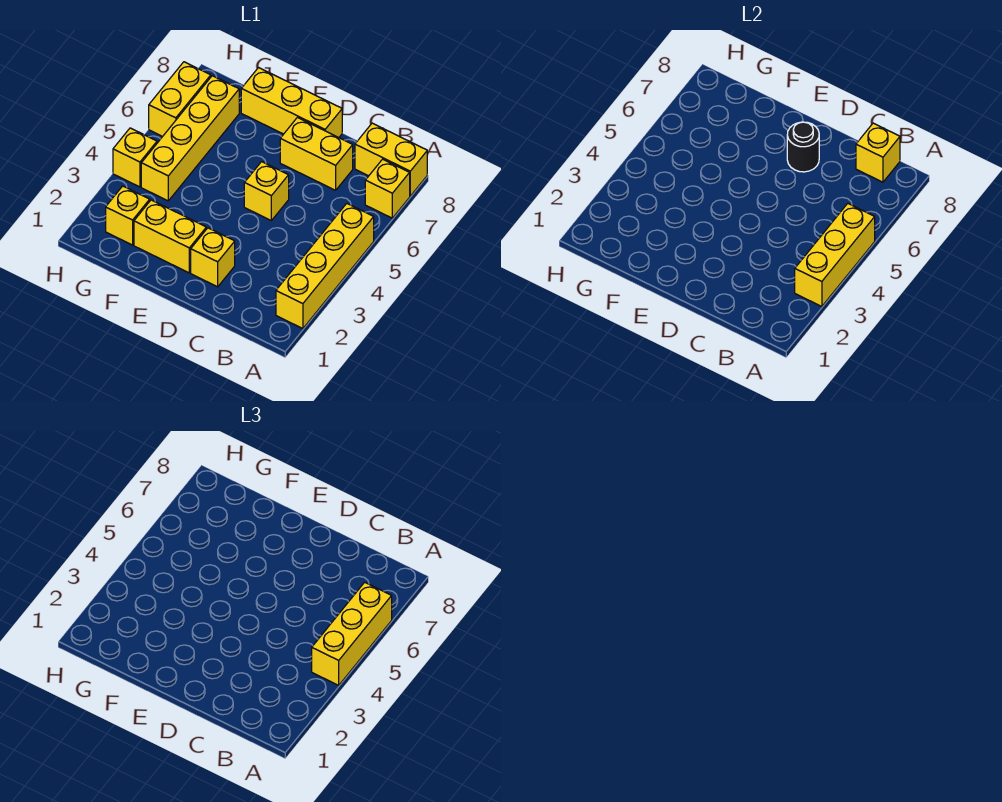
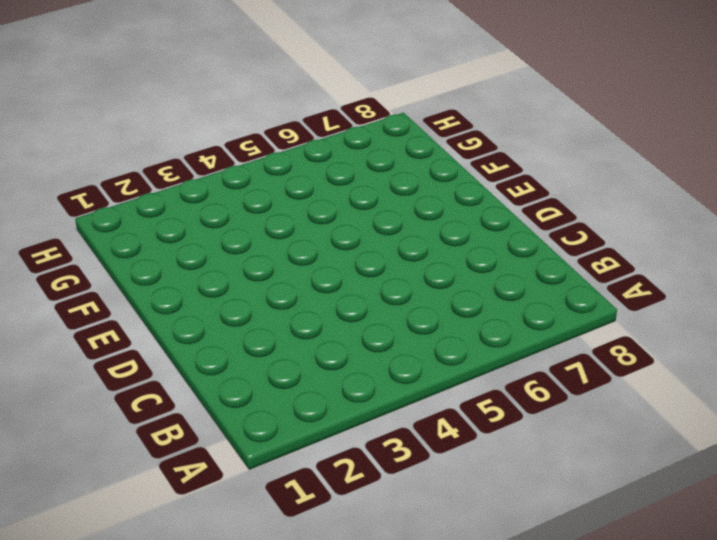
none -> yellow brick A2:A5 level 1
none -> yellow brick A7 level 1
none -> yellow brick A8:B8 level 1

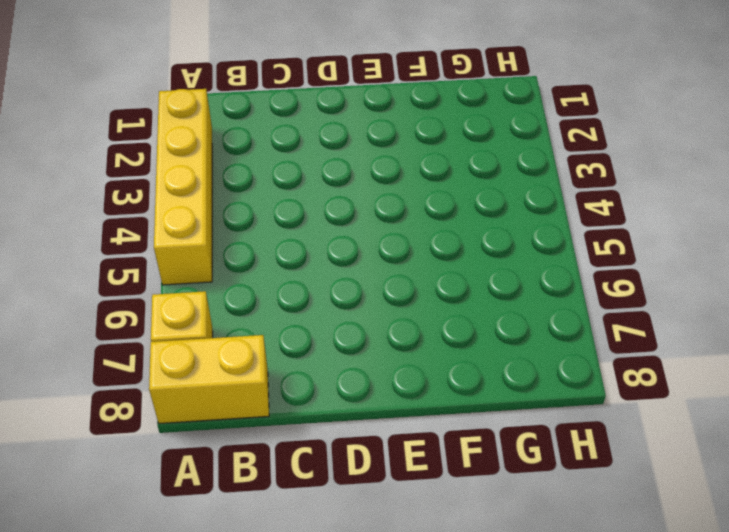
none -> yellow brick C7:D7 level 1
none -> yellow brick D2 level 1
none -> yellow brick D5 level 1

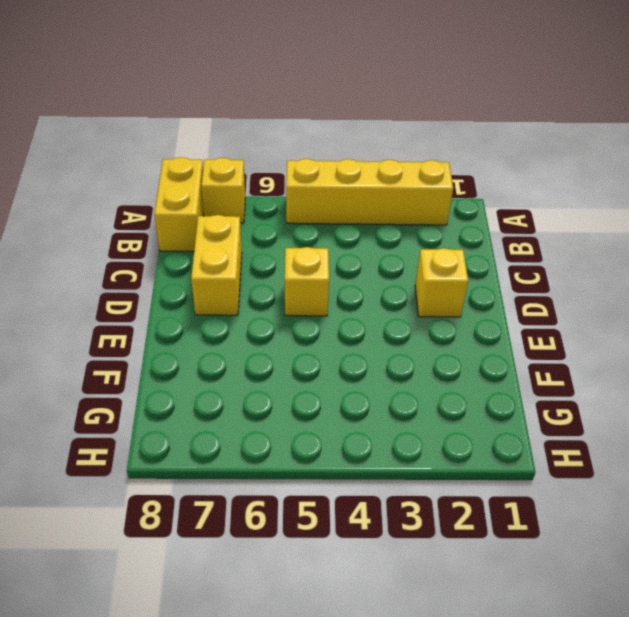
none -> yellow brick D8:F8 level 1
none -> yellow brick E2:F2 level 1
none -> yellow brick G2 level 1

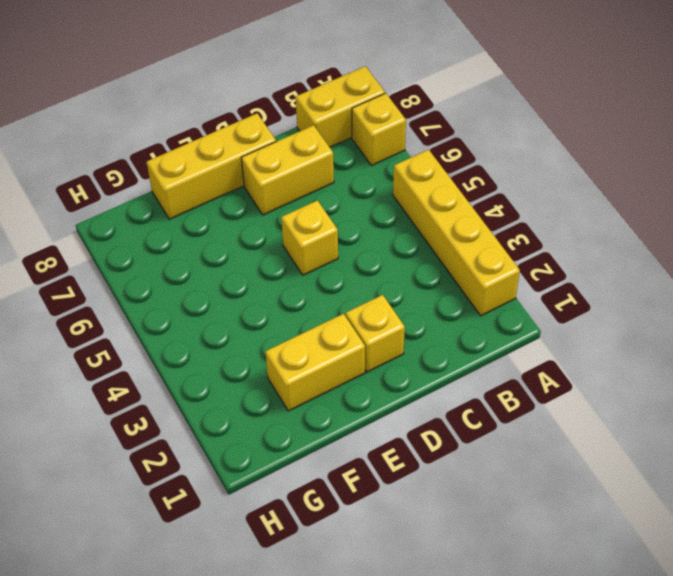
none -> yellow brick G2 level 1
none -> yellow brick G4:G7 level 1
none -> yellow brick H4 level 1

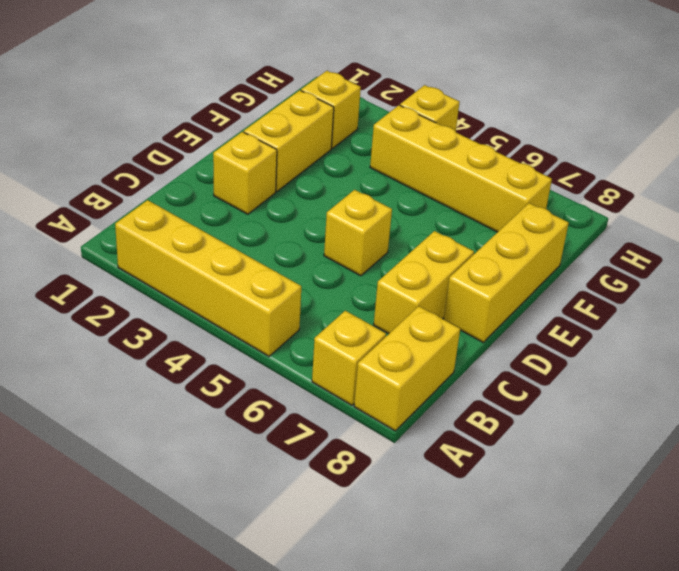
none -> yellow brick H6:H7 level 1
none -> yellow brick A3:A5 level 2
none -> yellow brick B8 level 2

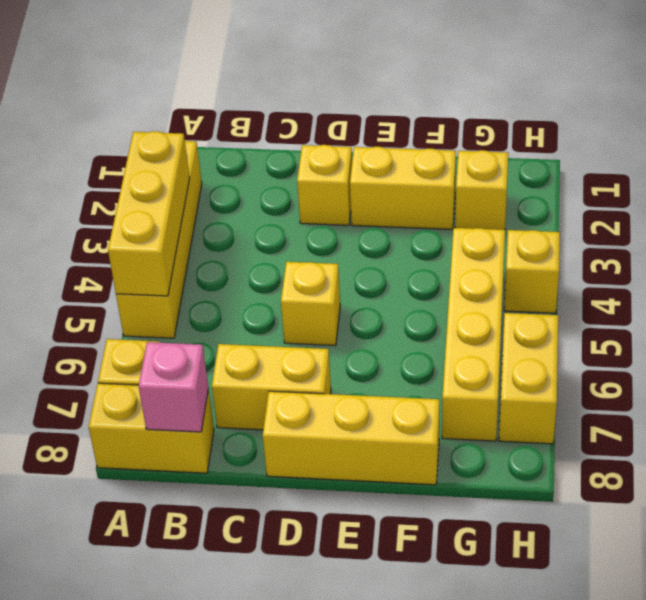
pink brick B8 level 2 -> yellow brick B8 level 2
none -> black round brick D7 level 2
none -> yellow brick A4:A6 level 3

